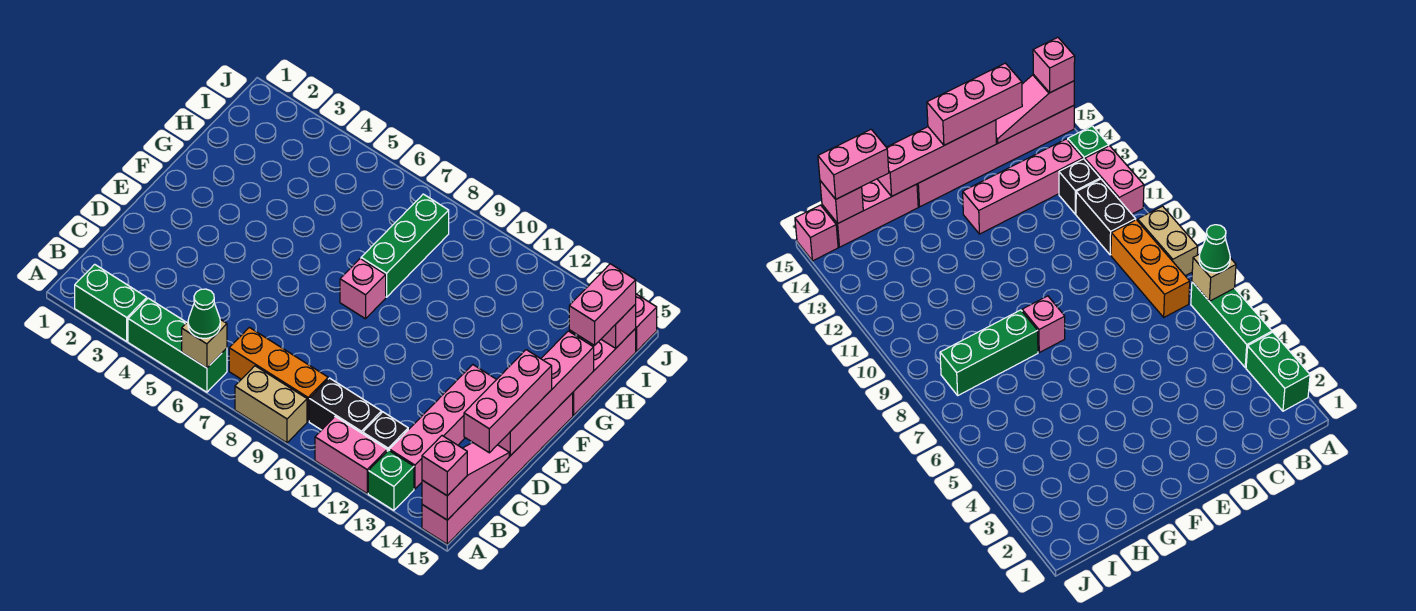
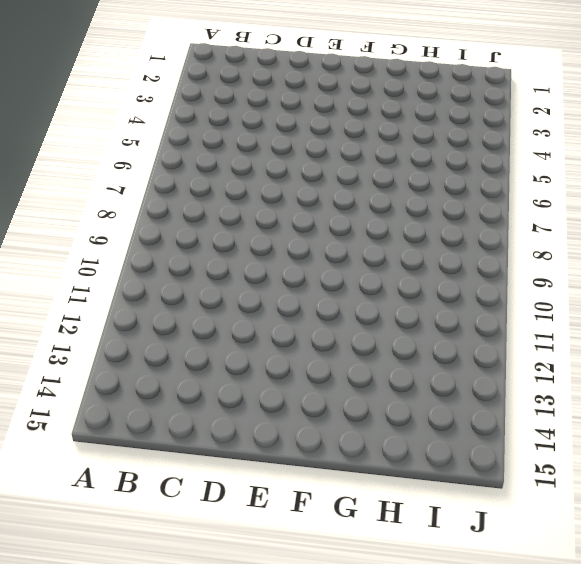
none -> green brick A2:A3 level 1
none -> green brick A4:A6 level 1
none -> tan brick A8:A9 level 1

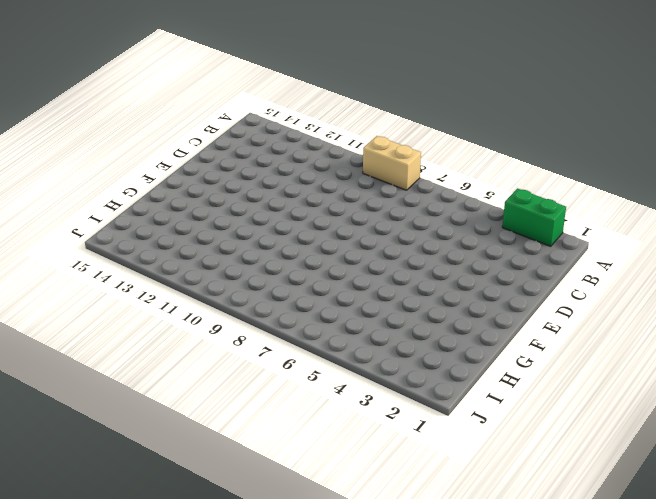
none -> green brick A4:A6 level 1
none -> pink brick A11:A12 level 1
none -> green brick A13 level 1

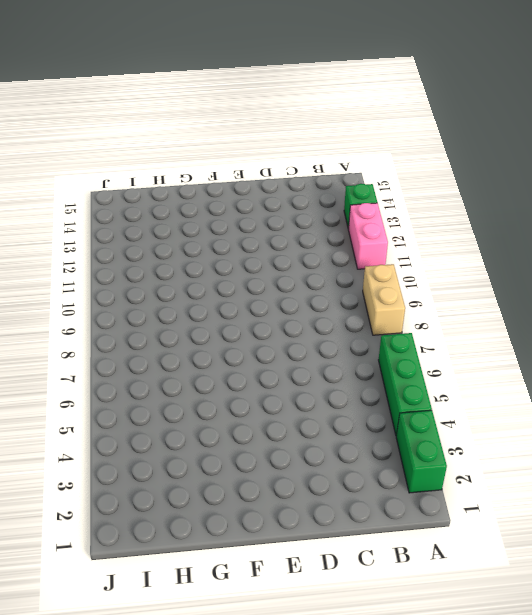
none -> pink brick A15:F15 level 1
none -> orange brick B7:B9 level 1
none -> black brick B10:B11 level 1

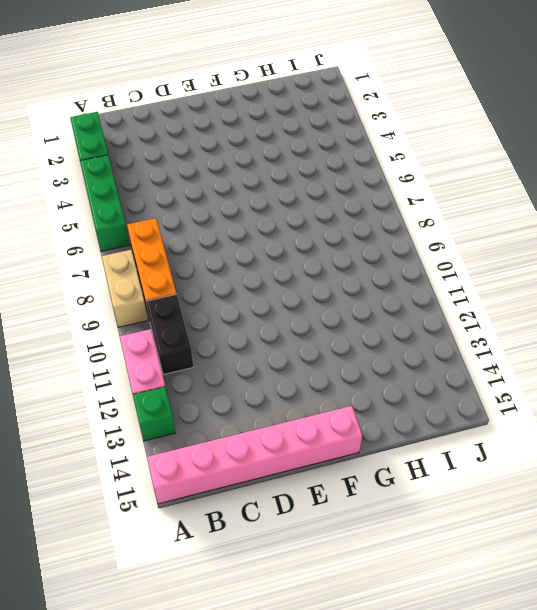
none -> black brick B12 level 1
none -> pink brick B13:E13 level 1
none -> pink brick F8 level 1

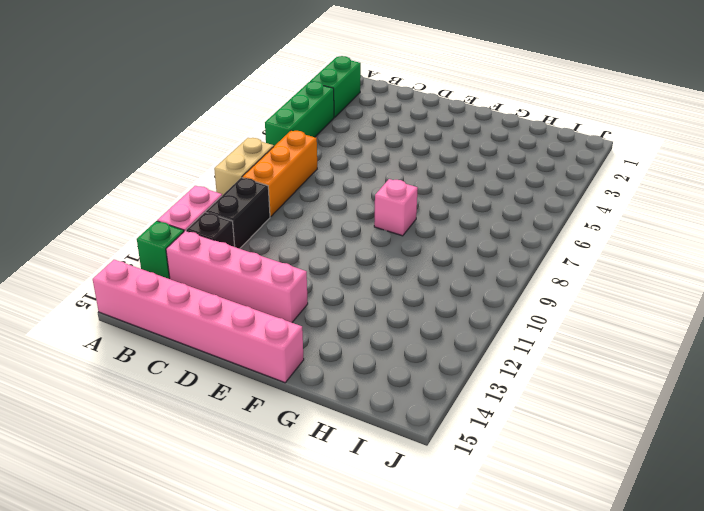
none -> green brick G8:I8 level 1
none -> pink brick G15:I15 level 1
none -> pink brick J15 level 1

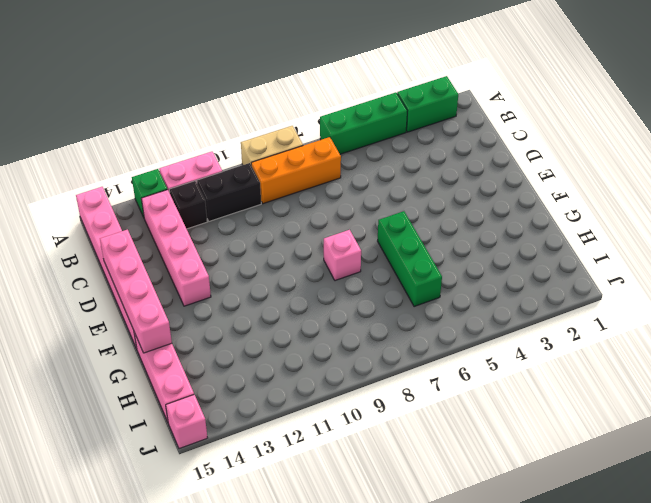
green brick F6:H6 level 1 -> green brick G8:I8 level 1
none -> tan brick A6 level 2
none -> pink slope A15:C15 level 2 top A
none -> pink brick I15 level 2

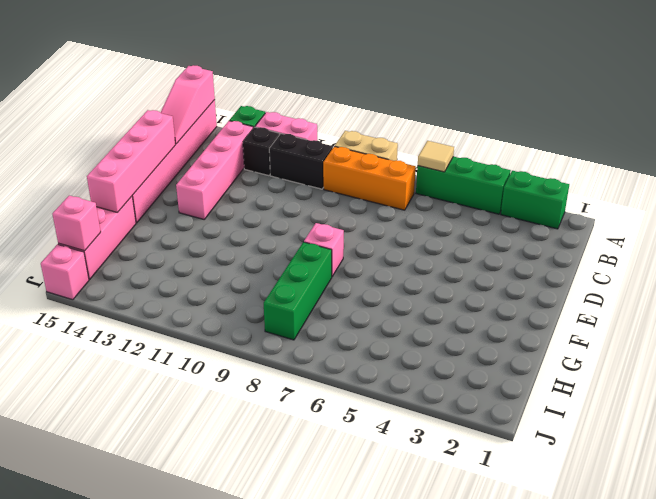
tan tile A6 level 2 -> tan brick A6 level 2
none -> green cone A6 level 3
none -> pink brick A15 level 3
none -> pink brick C15:E15 level 3

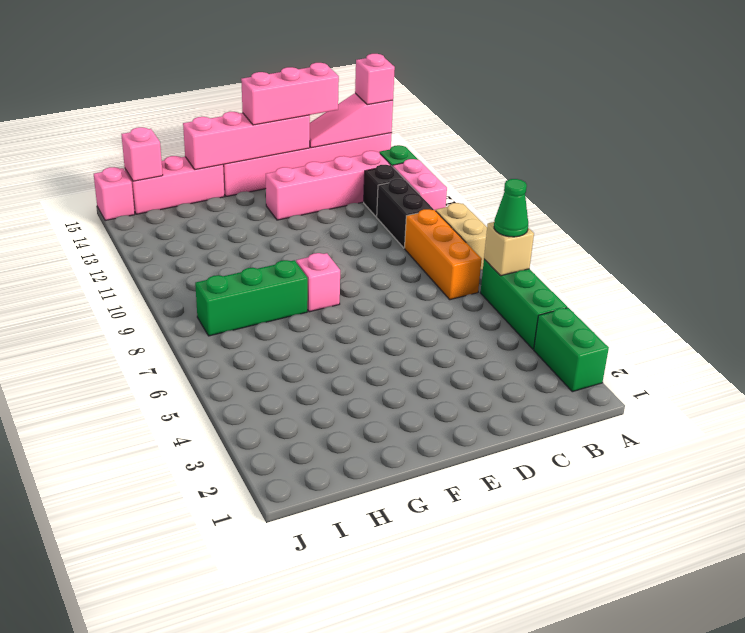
none -> pink brick H15:I15 level 3

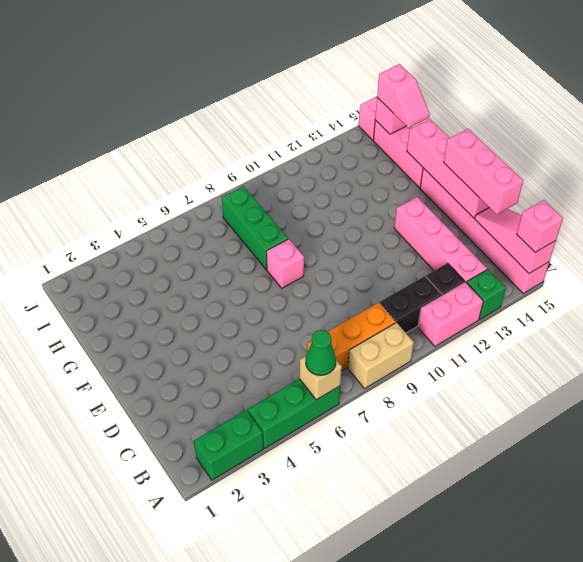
pink slope H15:I15 level 3 top I -> pink brick H15:I15 level 3

